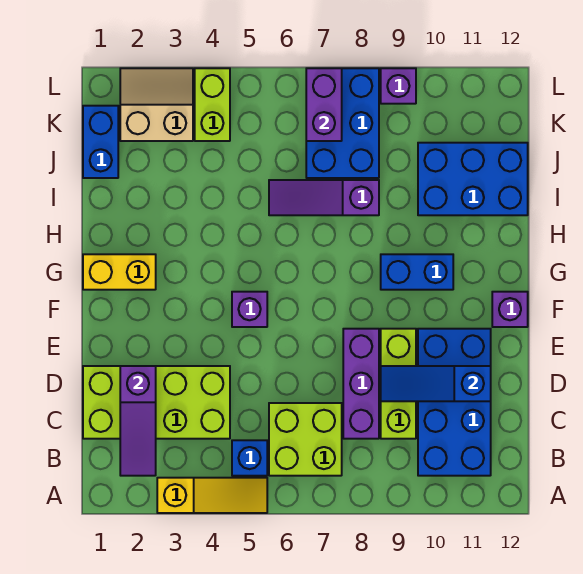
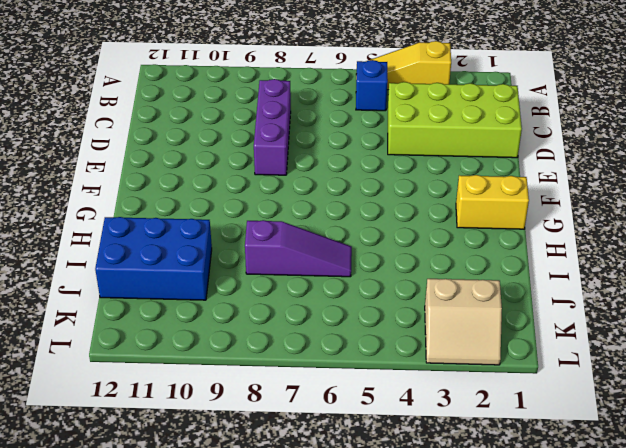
none -> lime brick B6:C7 level 1
none -> blue brick B10:E11 level 1
none -> lime brick C9:E9 level 1

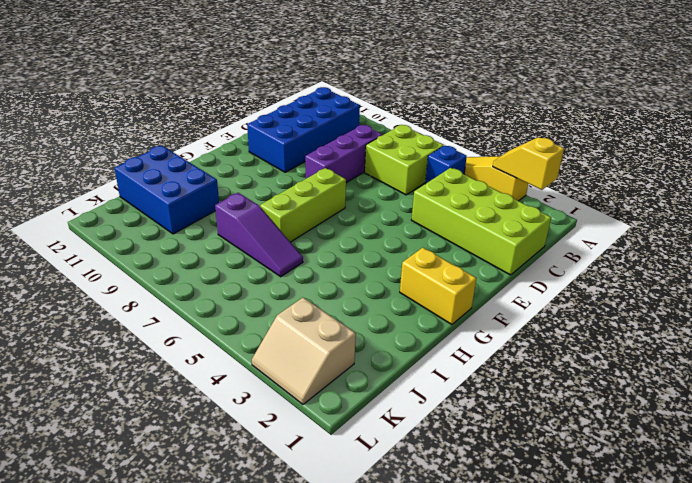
yellow slope A2:A3 level 2 top 2 -> none
lime brick F7:H7 level 1 -> lime brick C9:E9 level 1
none -> purple brick F5 level 1
none -> purple brick F12 level 1
none -> blue brick G9:G10 level 1

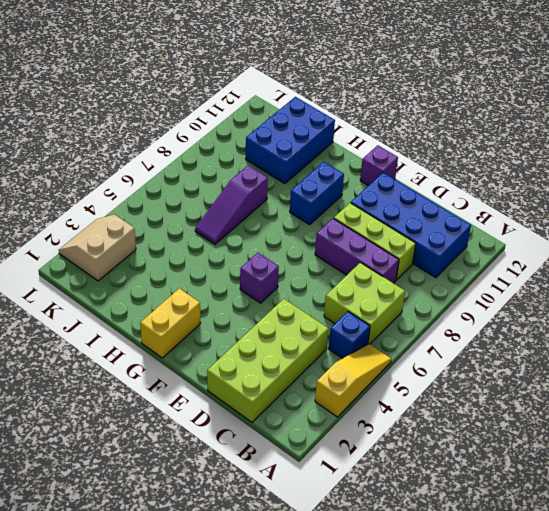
none -> blue brick J1:K1 level 1
none -> blue brick J7:L8 level 1
none -> lime brick K4:L4 level 1

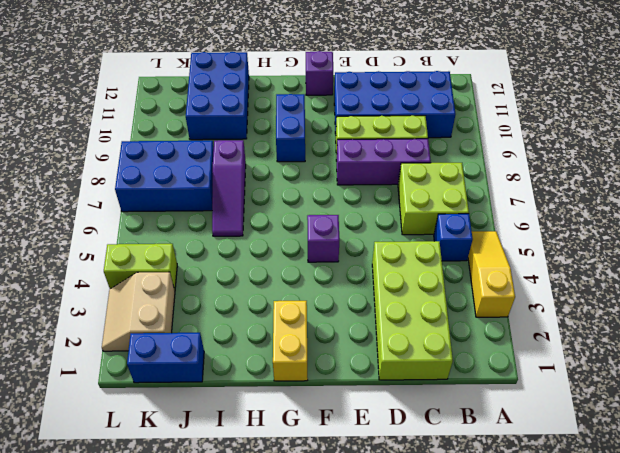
none -> purple brick L9 level 1
none -> purple slope B2:D2 level 2 top D
none -> blue slope D9:D11 level 2 top 11

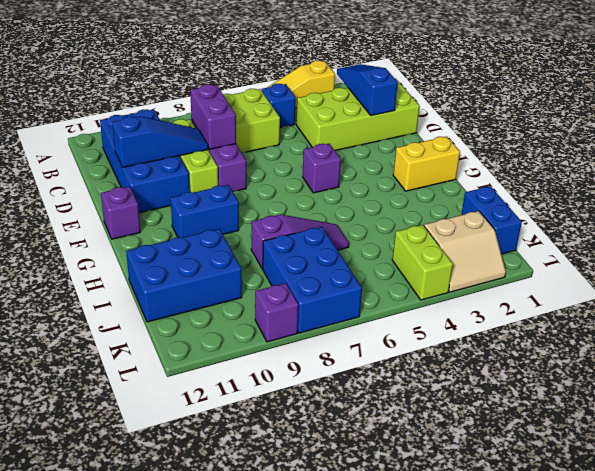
blue slope B2:D2 level 2 top D -> purple slope B2:D2 level 2 top D
purple brick C8:D8 level 2 -> purple brick K7:L7 level 2

